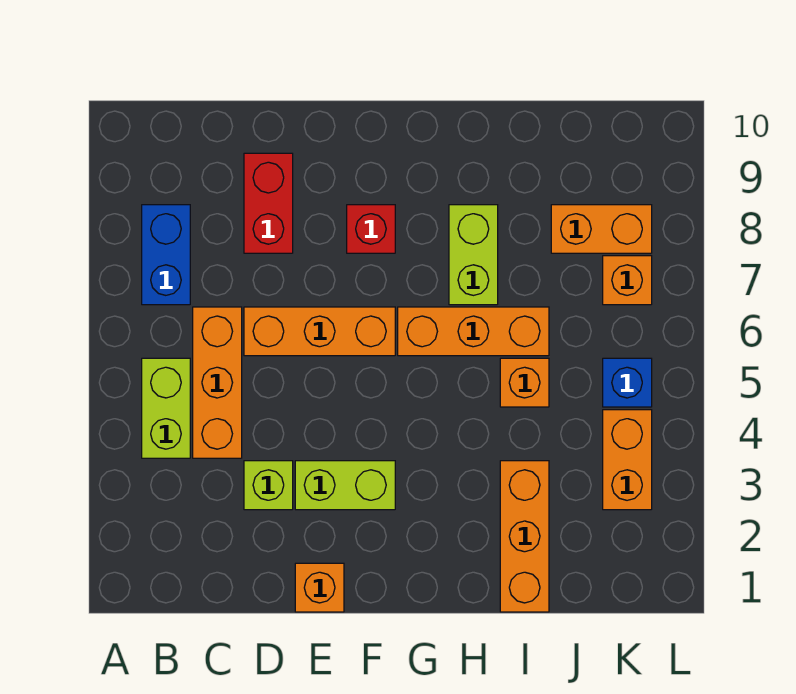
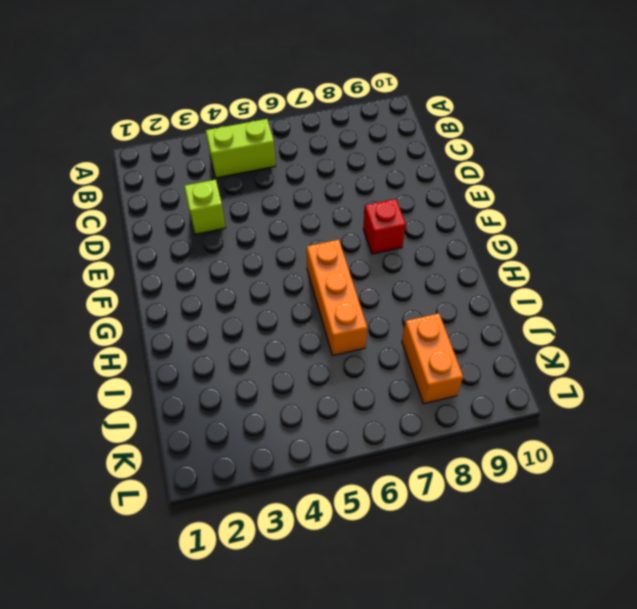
none -> blue brick B7:B8 level 1
none -> orange brick C4:C6 level 1
none -> orange brick D6:F6 level 1

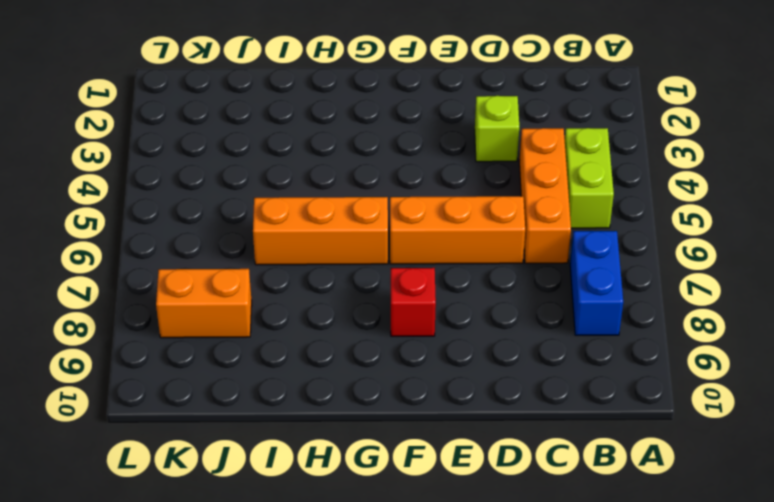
none -> red brick D8:D9 level 1
none -> orange brick E1 level 1
none -> lime brick E3:F3 level 1

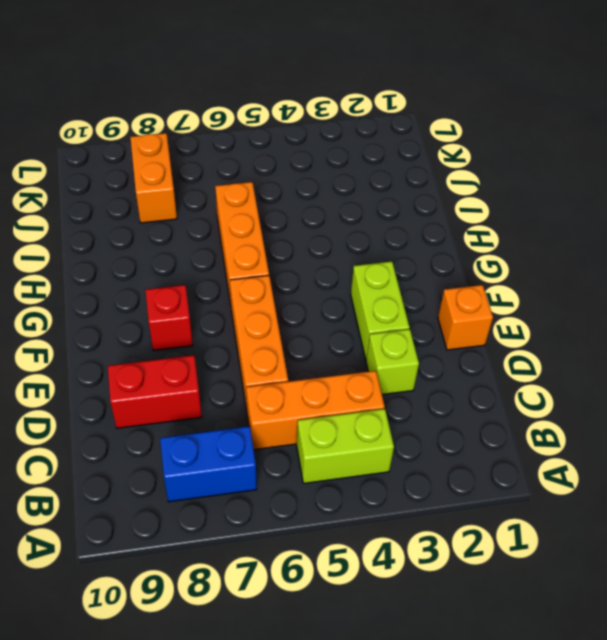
none -> lime brick H7:H8 level 1
none -> orange brick I1:I3 level 1
none -> orange brick I5 level 1

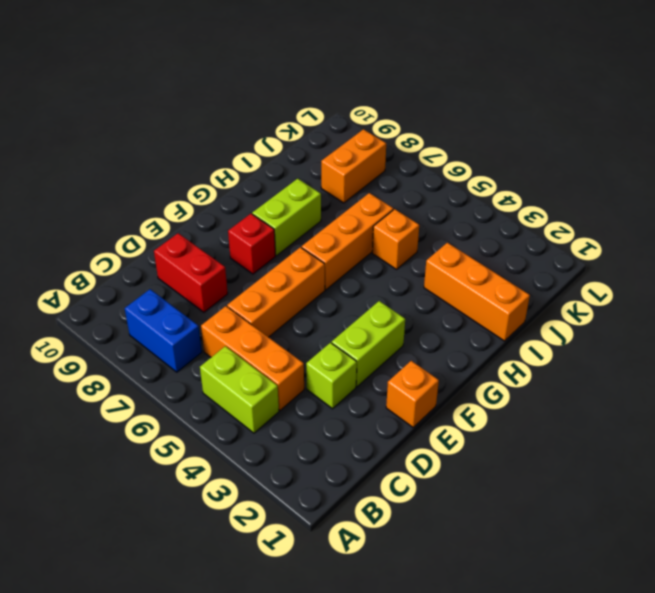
lime brick G8:H8 level 1 -> lime brick H7:H8 level 1
none -> orange brick K3:K4 level 1
none -> blue brick K5 level 1
none -> orange brick K7 level 1

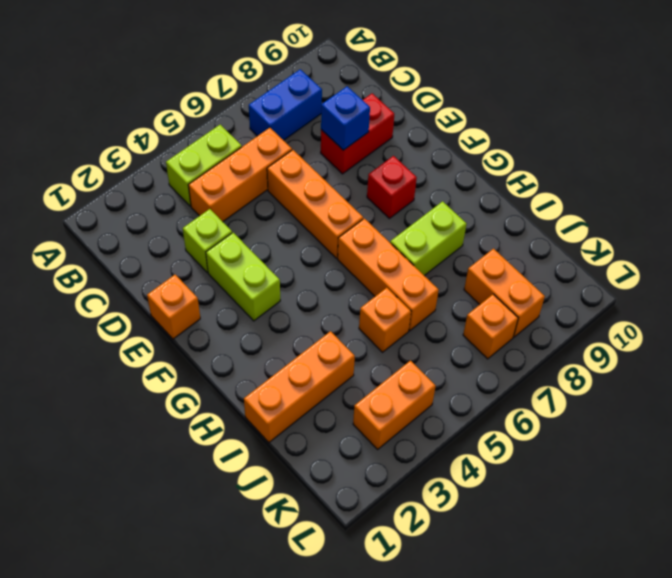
blue brick D8 level 2 -> blue brick K5 level 1

